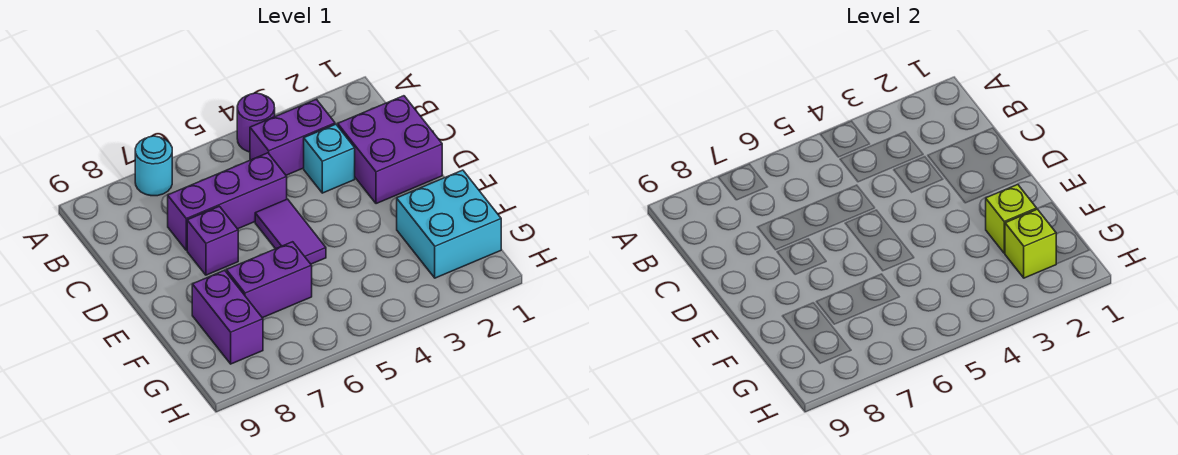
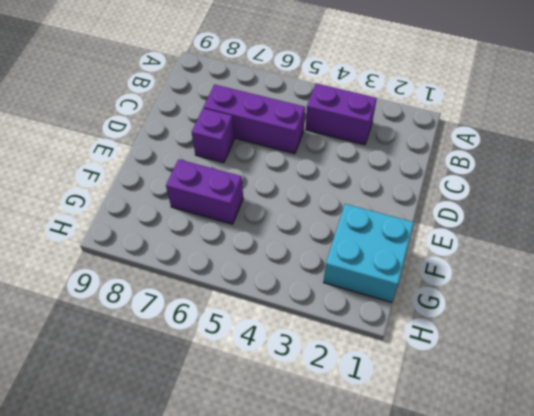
none -> purple round brick A4 level 1
none -> cyan round brick A7 level 1
none -> purple brick C1:D2 level 1

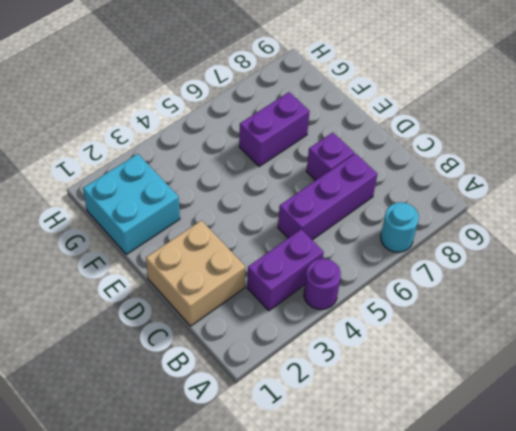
tan brick C1:D2 level 1 -> purple brick C1:D2 level 1
none -> cyan brick C3 level 1
none -> purple tile D5:E5 level 1
none -> purple brick F8:G8 level 1

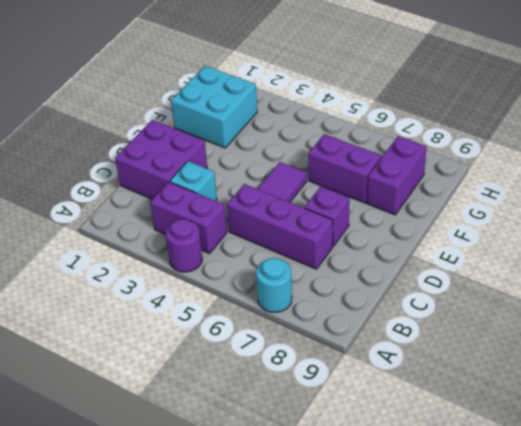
none -> lime brick F2 level 2
none -> lime brick G2 level 2

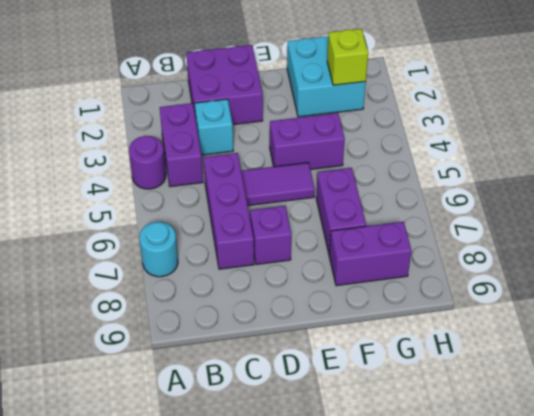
purple brick E4:F4 level 1 -> none
none -> lime brick F2 level 2

